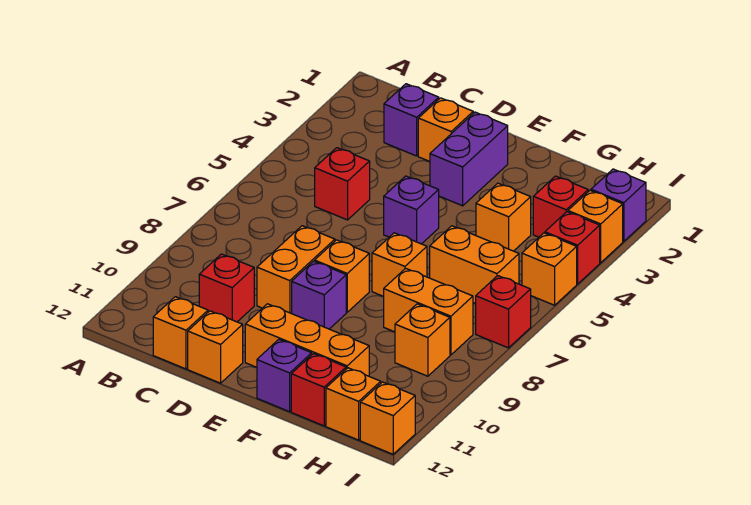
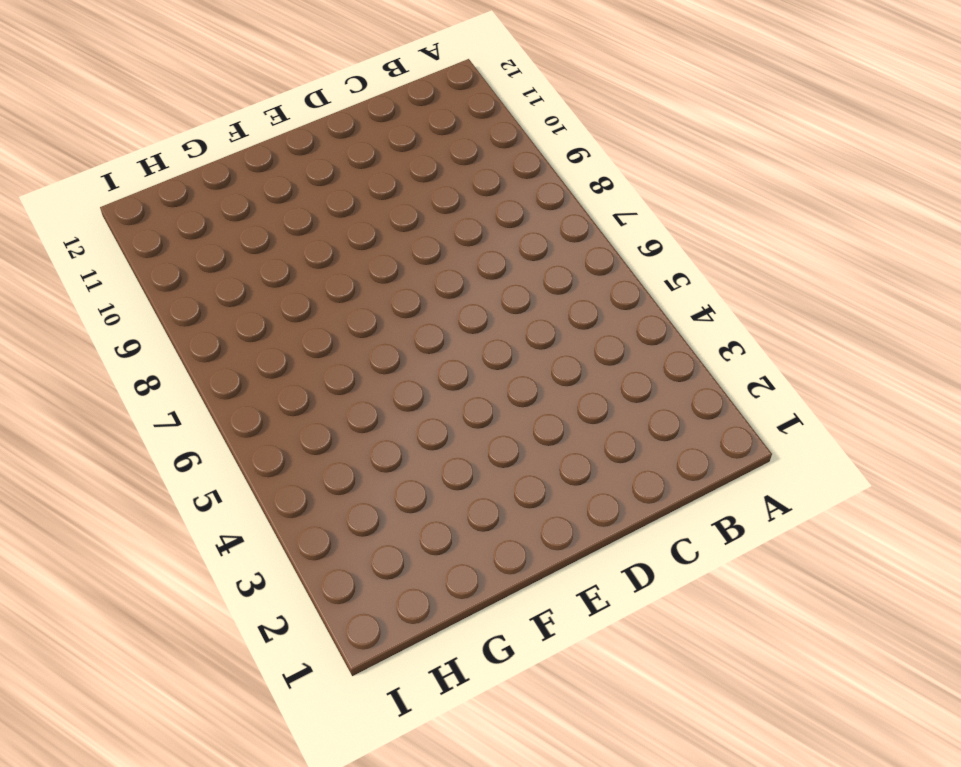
none -> purple brick C2 level 1
none -> red brick C5 level 1
none -> red brick C10 level 1

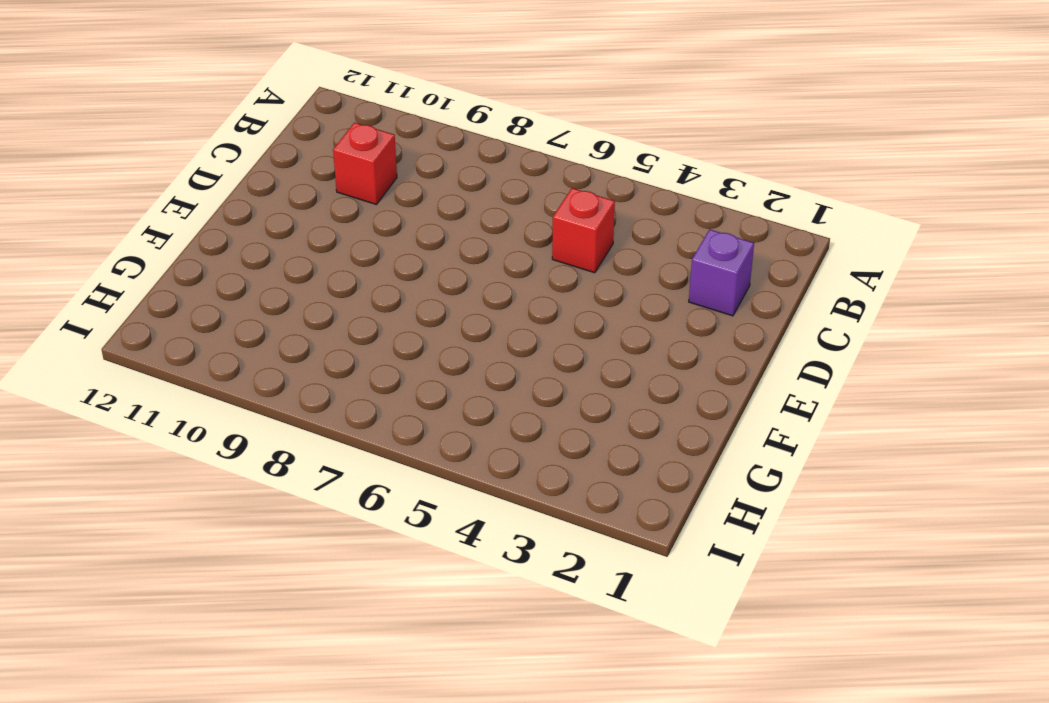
none -> orange brick C12 level 1
none -> orange brick D2 level 1
none -> orange brick D8:D9 level 1

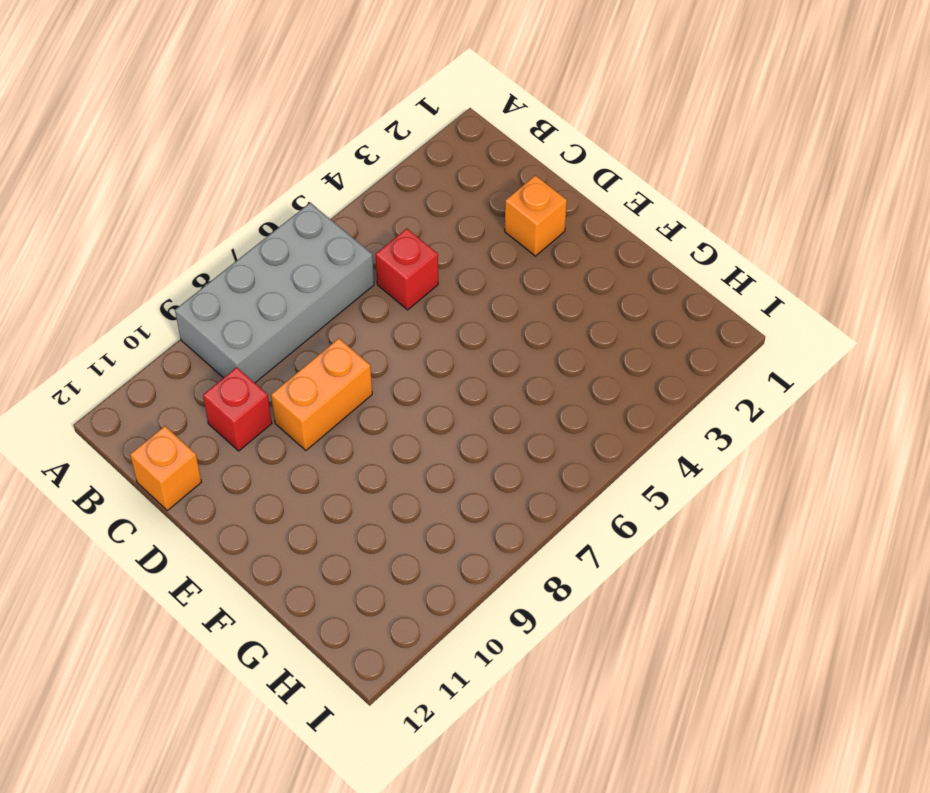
grey brick A6:B9 level 1 -> none
none -> purple brick C2 level 1
none -> orange brick D12 level 1
none -> purple brick E2:E3 level 1

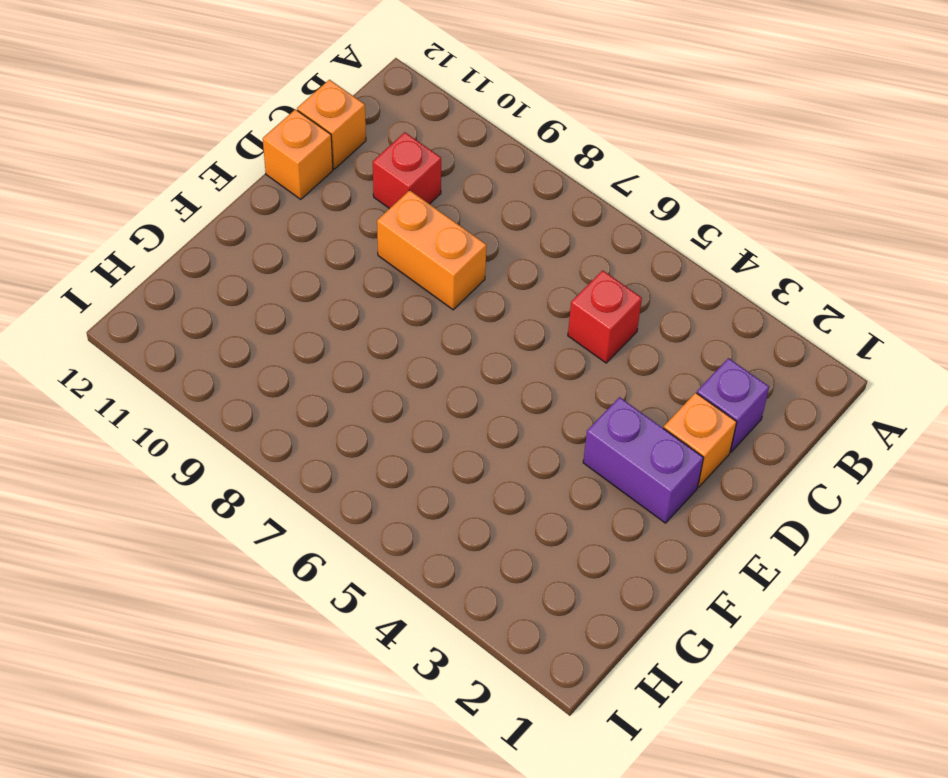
none -> purple brick E5 level 1
none -> orange brick E8 level 1
none -> purple brick E9 level 1

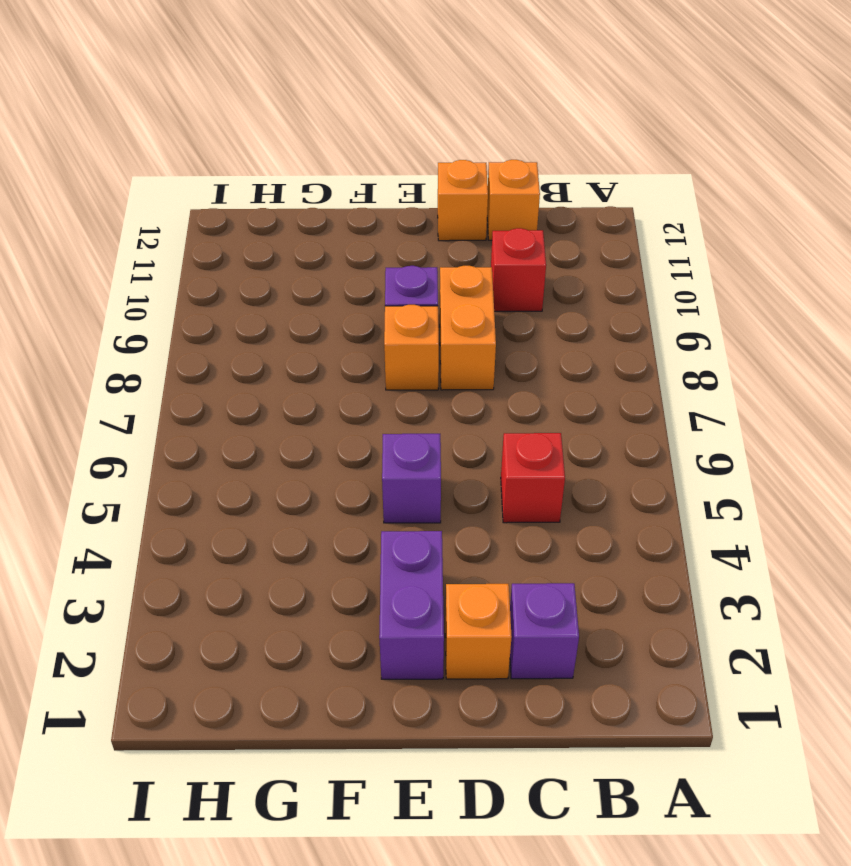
none -> orange brick E11:G11 level 1
none -> orange brick F7 level 1
none -> purple brick F12 level 1

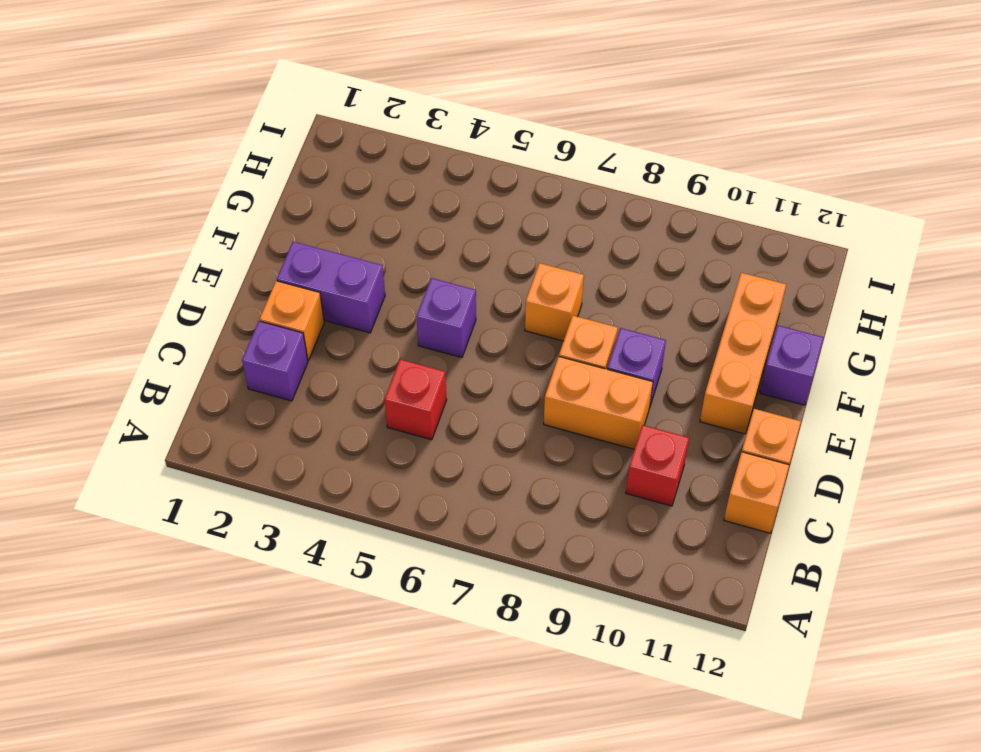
none -> orange brick G4 level 1
none -> orange brick G6:H6 level 1
none -> orange brick G8:H8 level 1

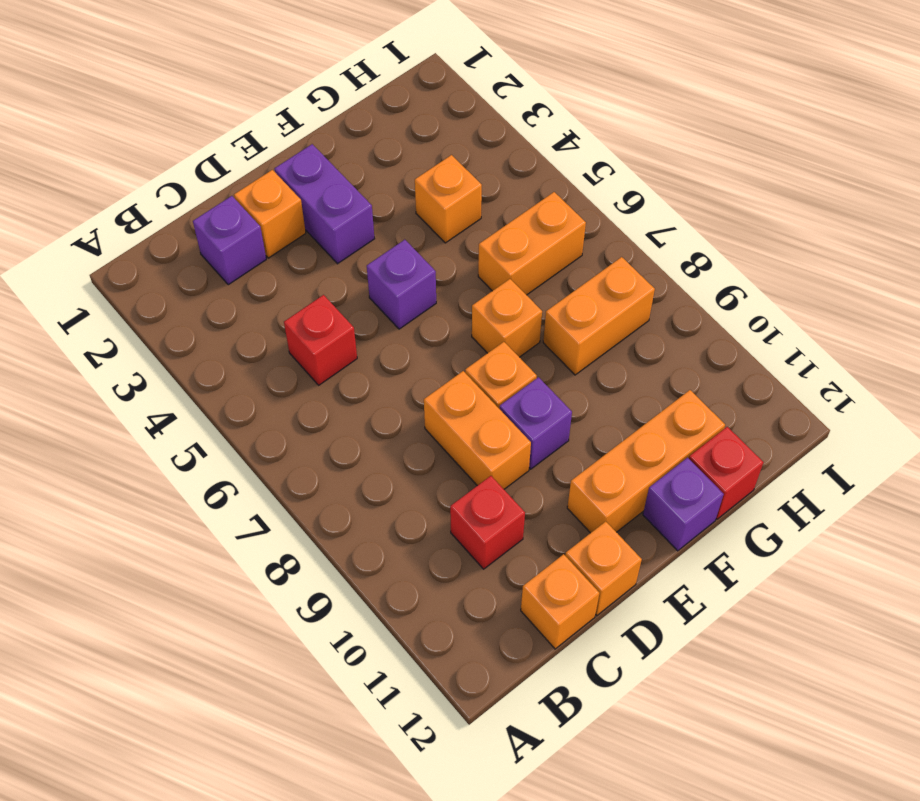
none -> red brick H3 level 1
none -> orange brick H9 level 1
none -> orange brick H12 level 1

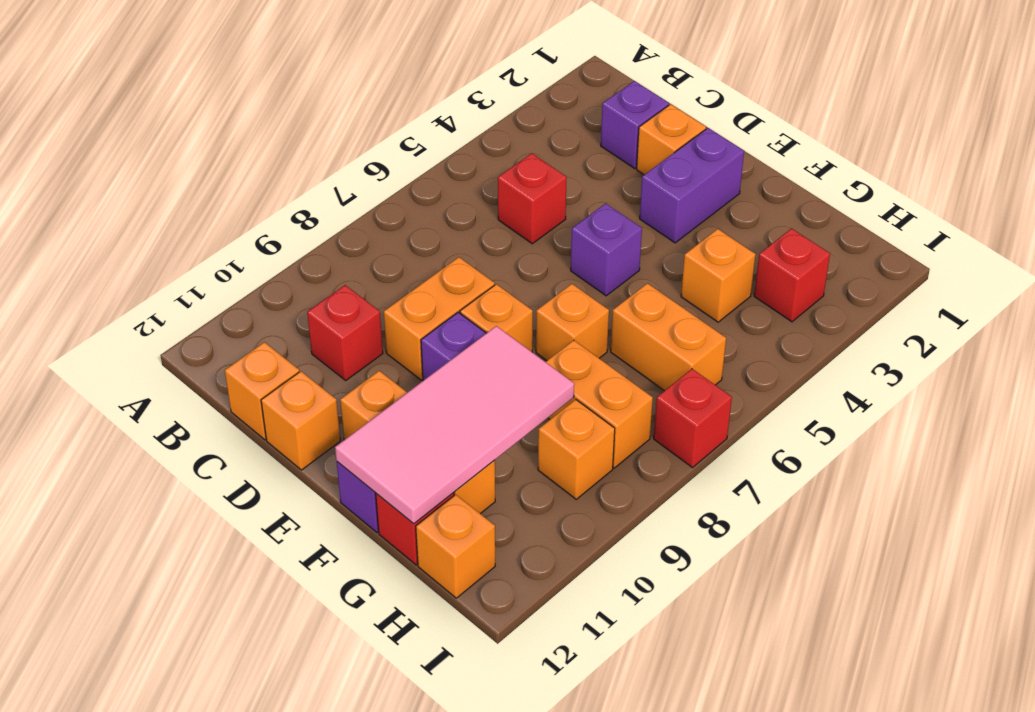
pink tile F9:G12 level 2 -> none
none -> purple brick I2 level 1
none -> orange brick I3 level 1
none -> red brick I4 level 1

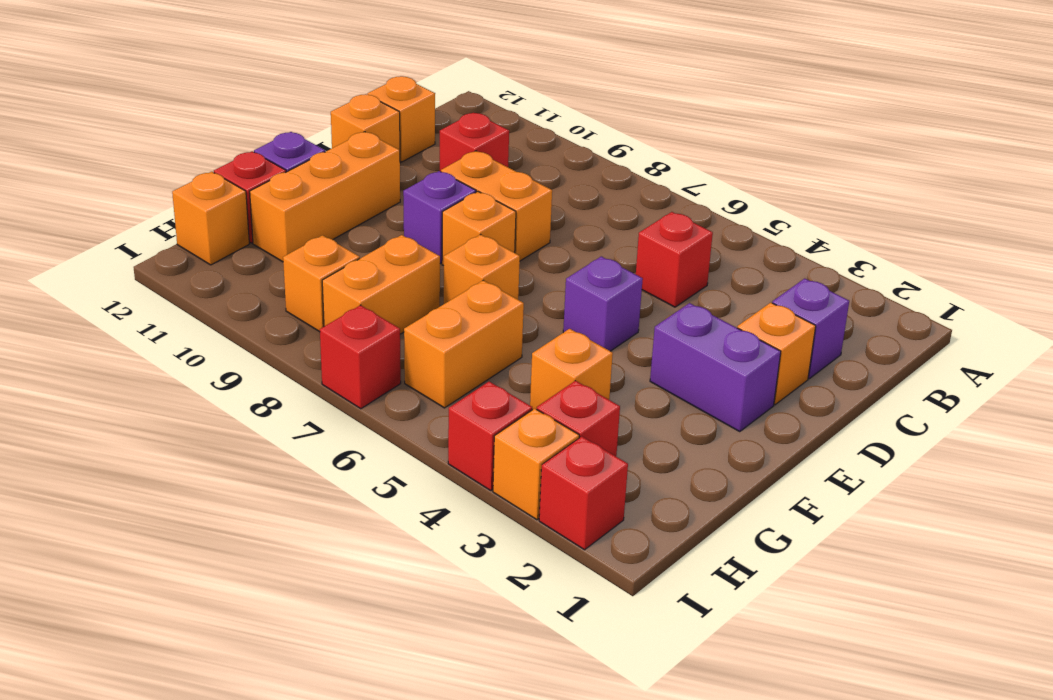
red brick I2 level 1 -> purple brick I2 level 1
none -> orange brick I5 level 1
none -> orange brick I12 level 1

